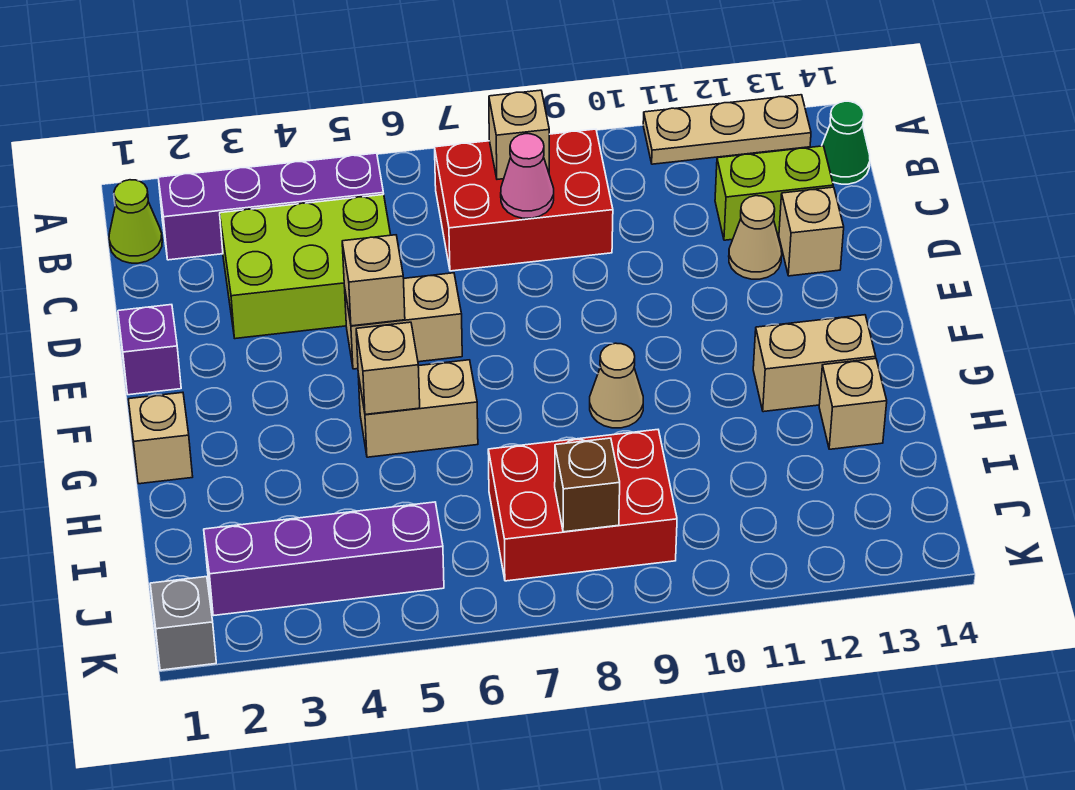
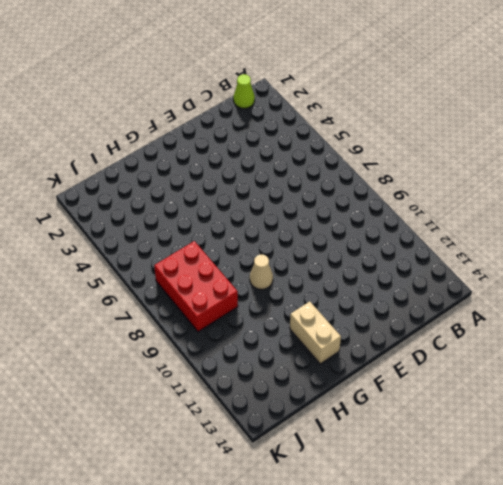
none -> tan plate A11:A13 level 1
none -> purple brick B2:B5 level 1
none -> red brick B7:C9 level 1

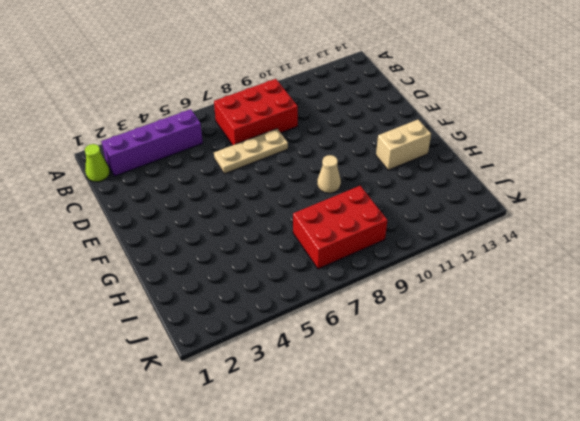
tan plate D6:D8 level 1 -> tan plate A11:A13 level 1
none -> green cone B14 level 1
none -> lime brick C3:D5 level 1
none -> lime brick C12:C13 level 1

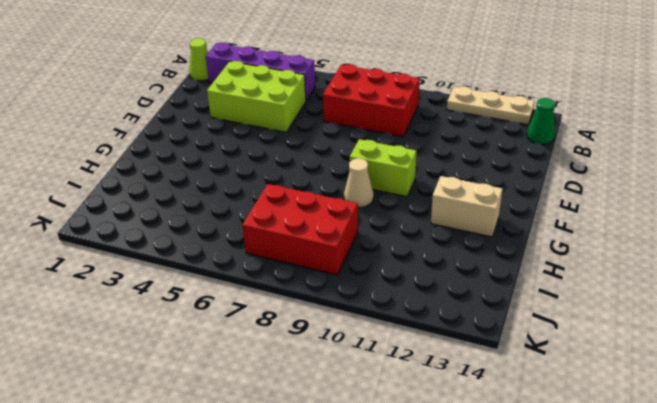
lime brick F9:F10 level 1 -> lime brick C12:C13 level 1
none -> tan cone D12 level 1
none -> tan brick D13 level 1
none -> purple brick E1 level 1

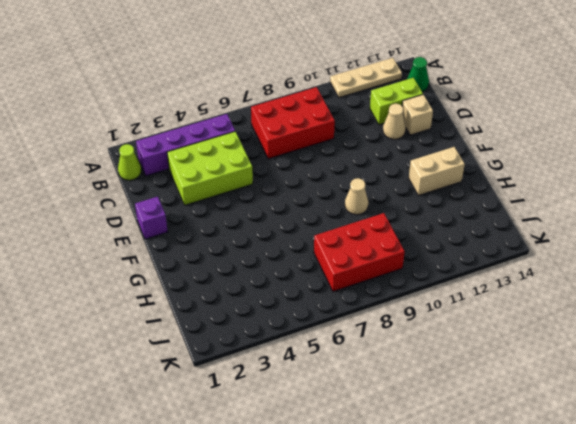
none -> tan brick E5:E6 level 1
none -> tan brick G1 level 1
none -> tan brick G5:G6 level 1

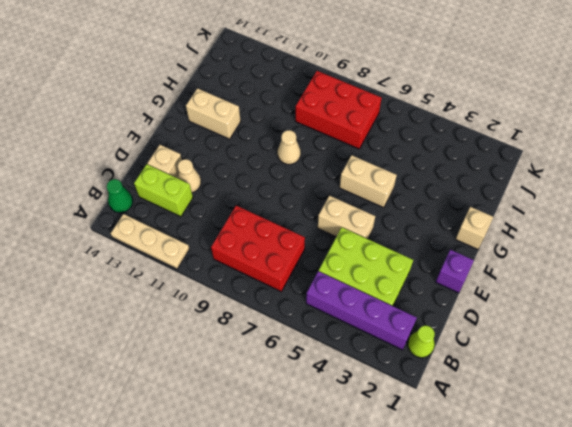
none -> tan brick H13 level 1
none -> purple brick J2:J5 level 1
none -> grey brick K1 level 1

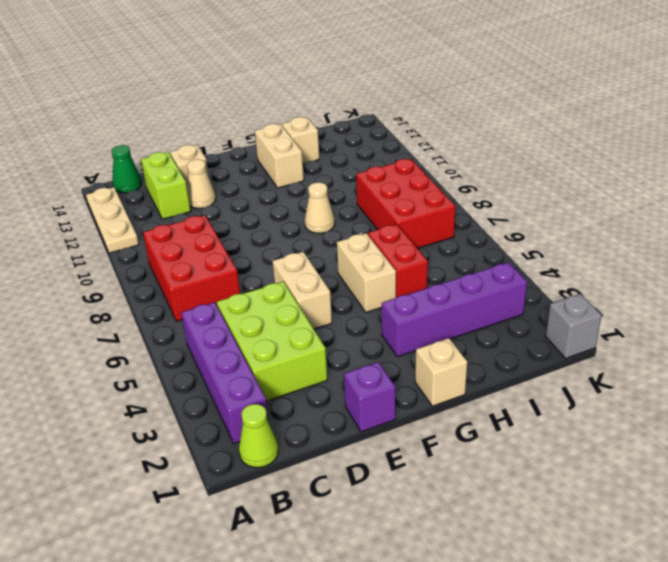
purple brick G3:J3 level 1 -> purple brick J2:J5 level 1
red brick H5:H6 level 1 -> none
none -> tan brick B8 level 2
none -> pink cone C8 level 2
none -> tan brick E5 level 2

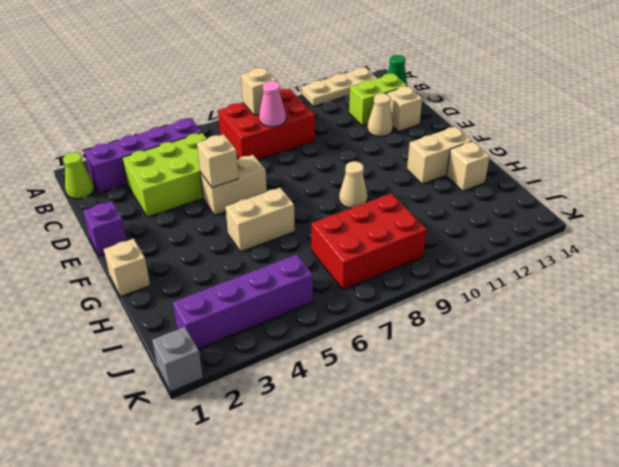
none -> tan brick G5 level 2
none -> brown brick J8 level 2

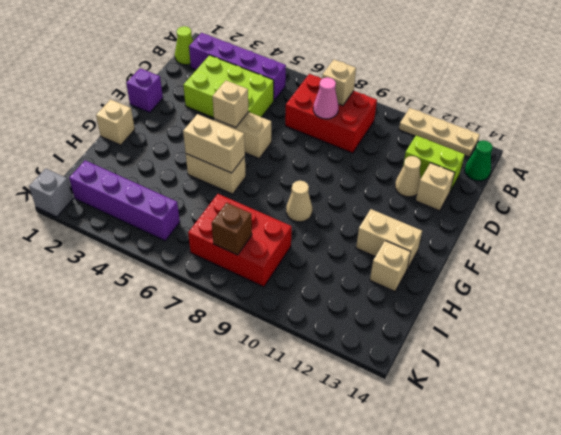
tan brick G5:G6 level 2 -> tan brick G5 level 2

